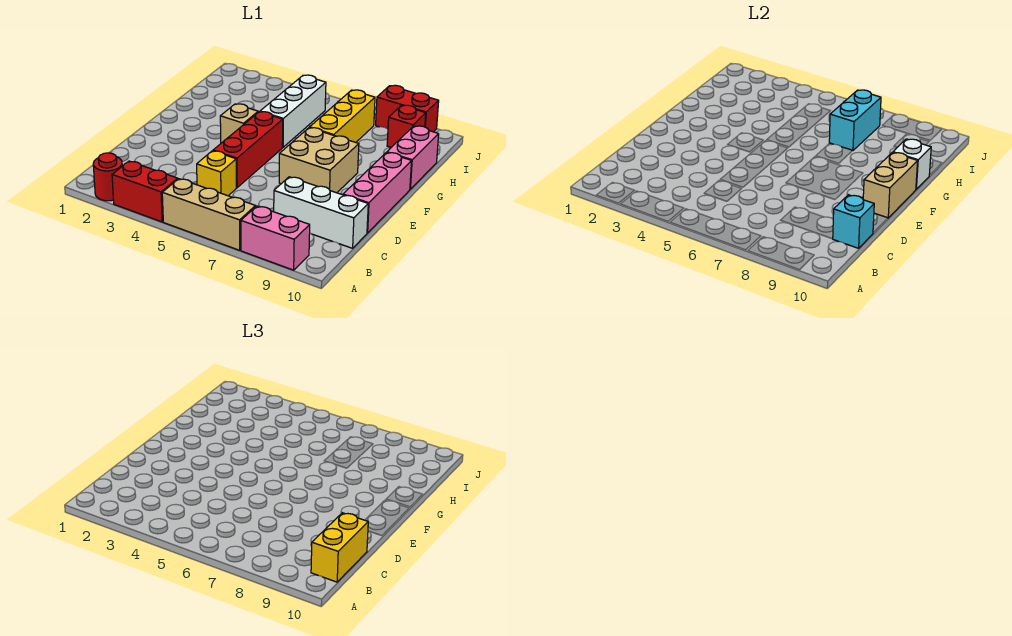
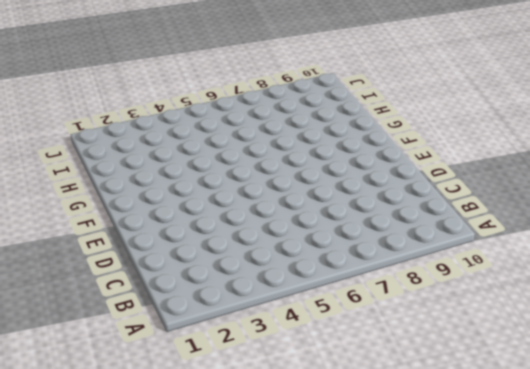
none -> red round brick A2 level 1
none -> red brick A3:A4 level 1
none -> tan brick A5:A7 level 1

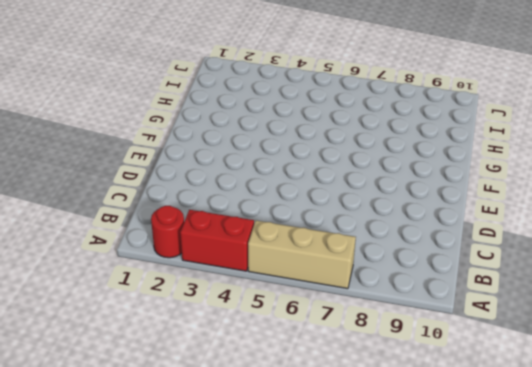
none -> pink brick A8:A9 level 1
none -> yellow brick C5 level 1
none -> white brick C8:C10 level 1

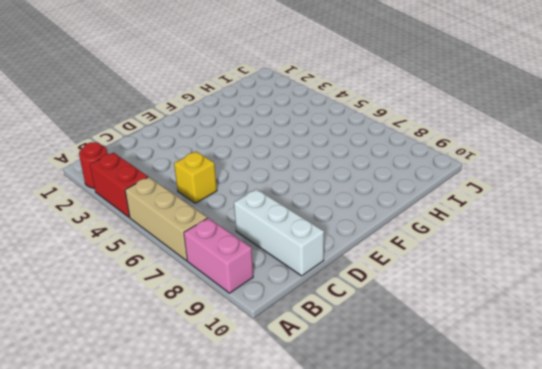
none -> red brick D5:F5 level 1
none -> pink brick D10:F10 level 1
none -> tan brick E7:F8 level 1

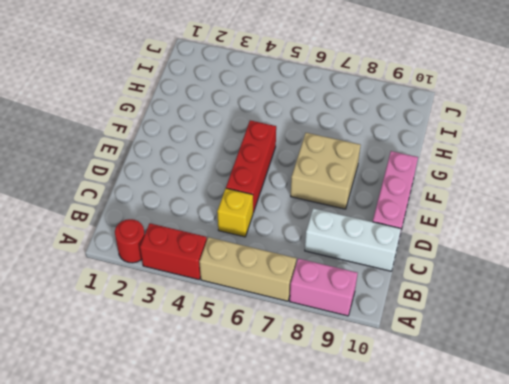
none -> tan brick F4 level 1
none -> white brick G5:I5 level 1
none -> yellow brick G7:I7 level 1

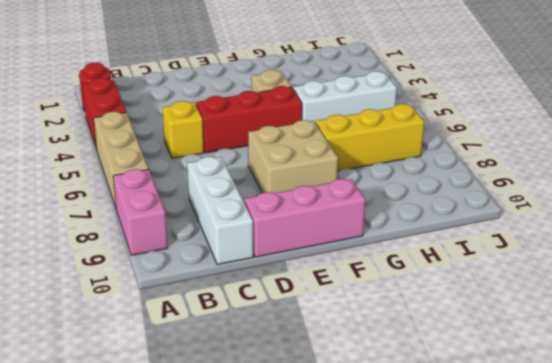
none -> pink brick G10:H10 level 1
none -> red brick I9 level 1
none -> red brick J8:J9 level 1

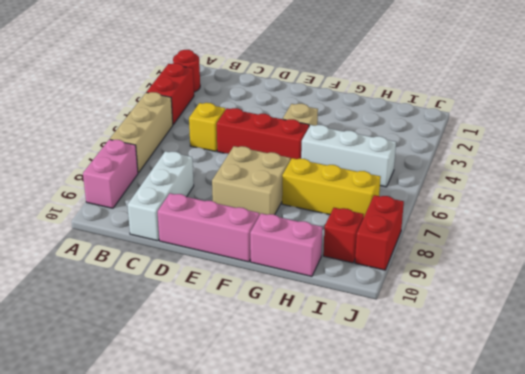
none -> cyan brick C10 level 2
none -> tan brick E10:F10 level 2
none -> white brick G10 level 2

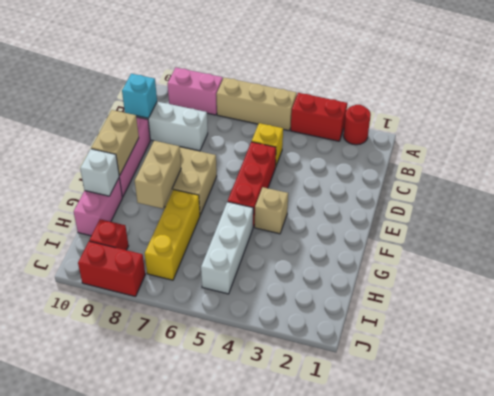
tan brick F8:G8 level 2 -> none
none -> cyan brick H7:I7 level 2
none -> yellow brick B10:C10 level 3

